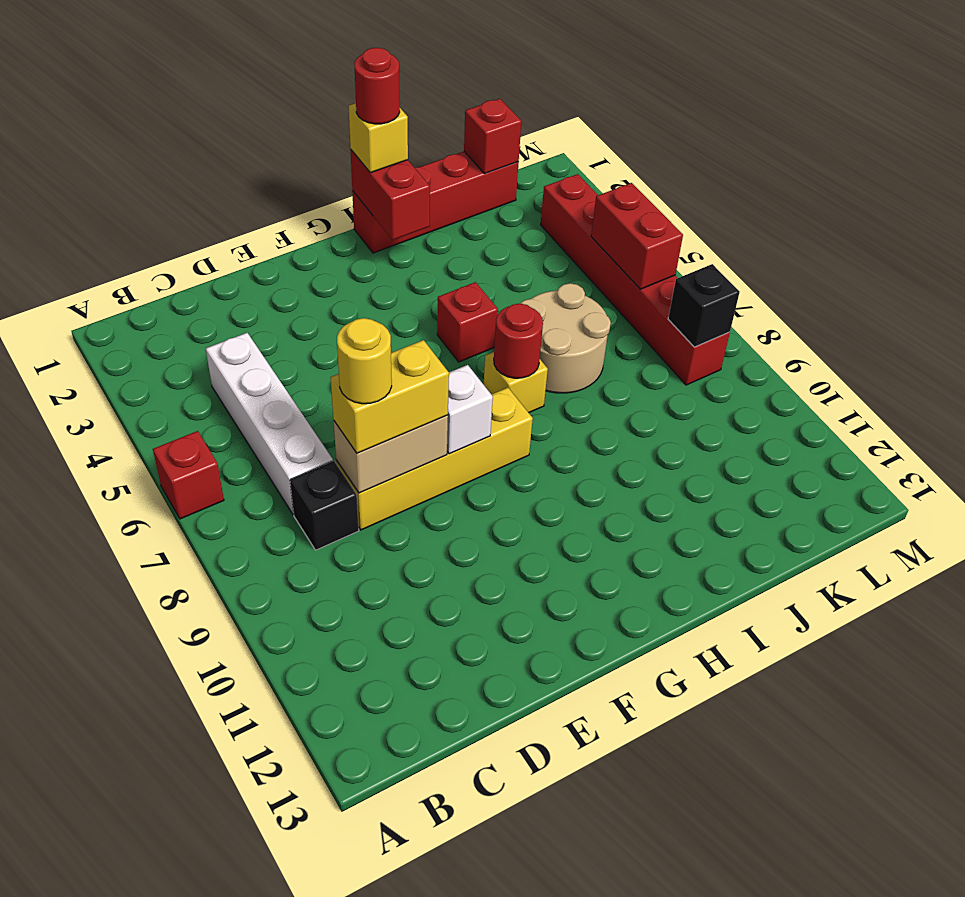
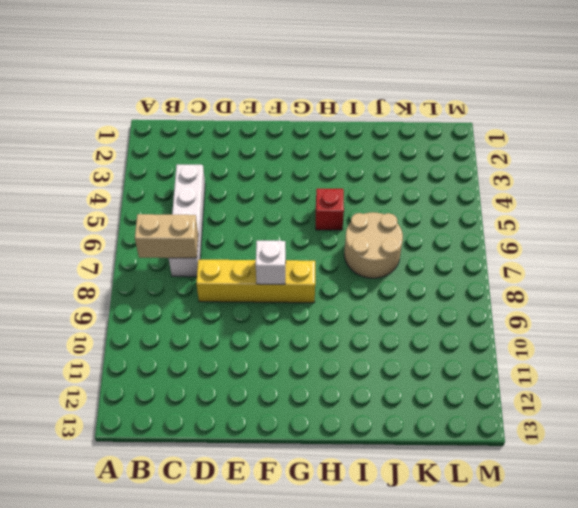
tan brick B7:C7 level 2 -> tan brick D8:E8 level 2
none -> red brick A6 level 1
none -> black brick C8 level 1
none -> red brick H1:K1 level 1

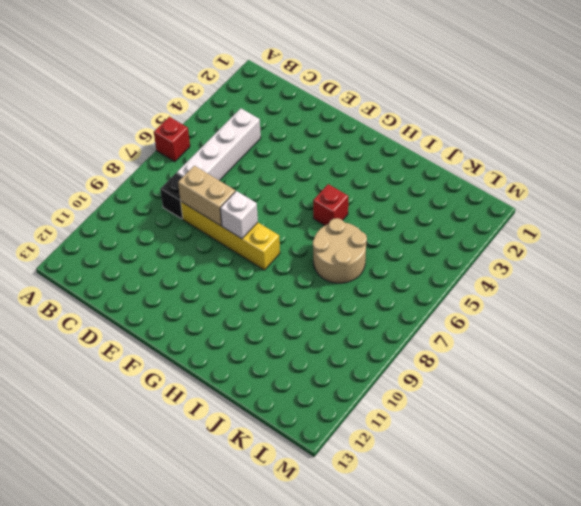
none -> red brick H1:K1 level 1
none -> yellow brick H7 level 1
none -> red brick L3:L8 level 1

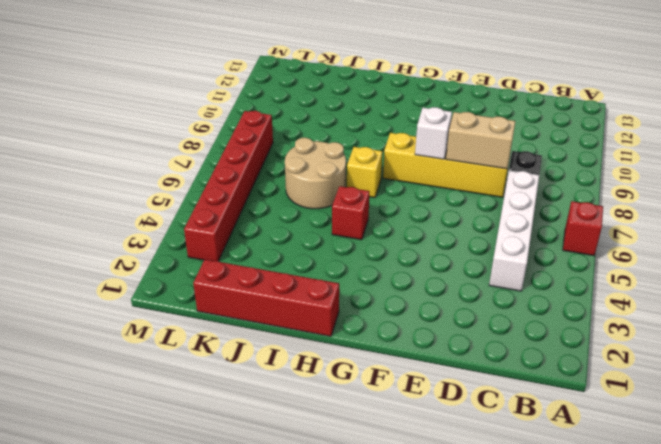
none -> red brick H1:H2 level 2
none -> red round brick H7 level 2
none -> red brick K1 level 2

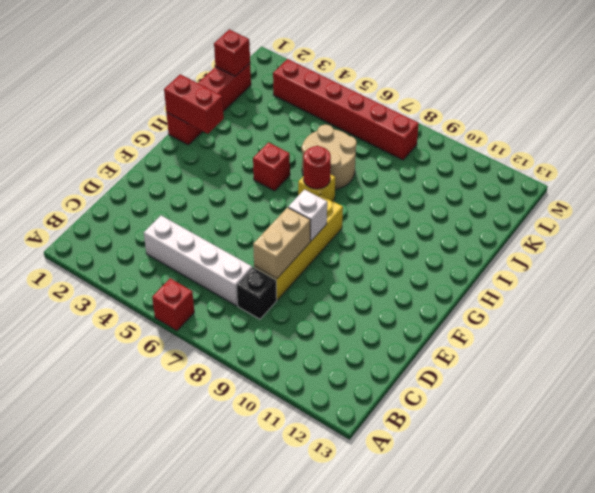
none -> red brick L5:L6 level 2
none -> black brick L8 level 2
none -> yellow brick D8:E8 level 3

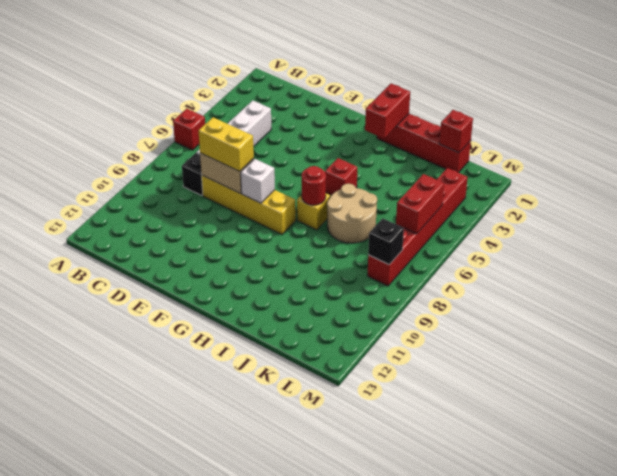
none -> yellow brick H1 level 3
none -> yellow round brick D8 level 4
none -> red round brick H1 level 4

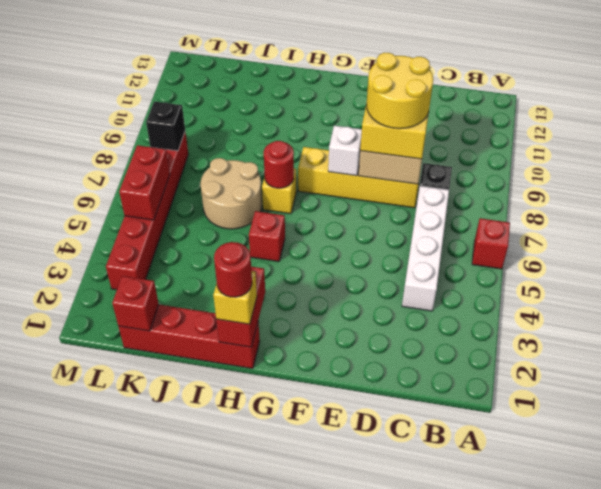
yellow round brick D8:E9 level 4 -> yellow round brick D8 level 4

